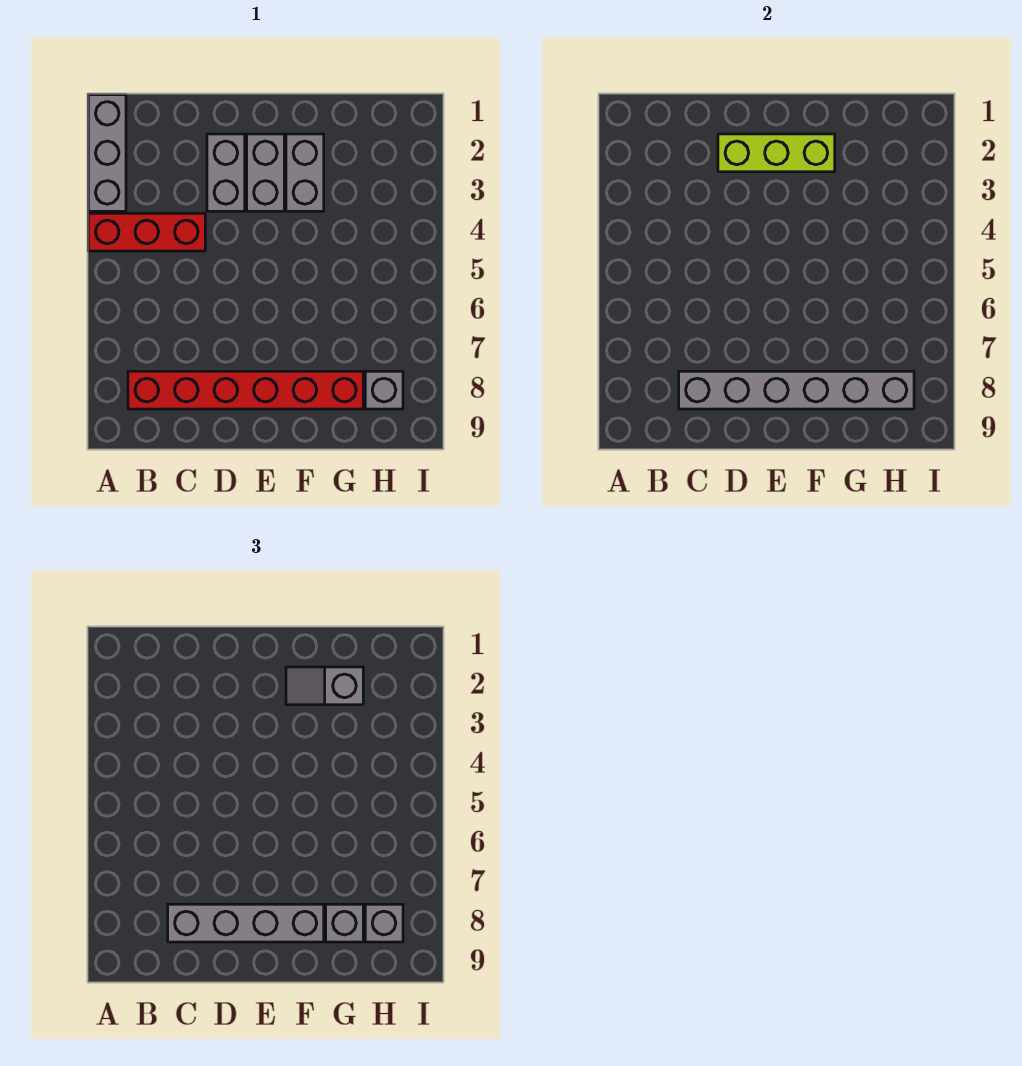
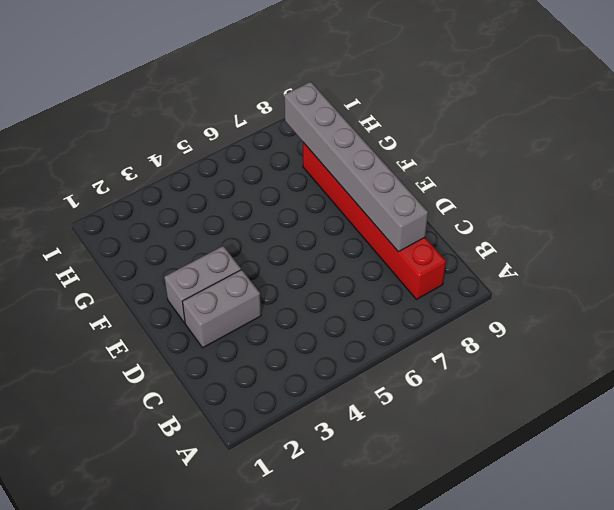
none -> grey brick A1:A3 level 1
none -> red brick A4:C4 level 1
none -> grey brick F2:F3 level 1

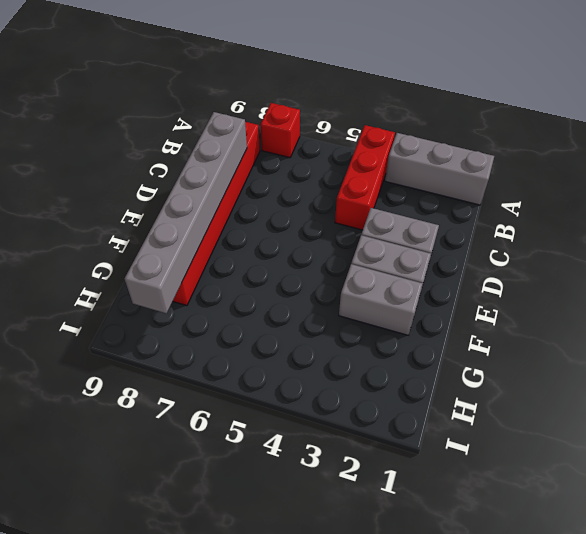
red brick A7 level 1 -> none
none -> grey brick H8 level 1
none -> lime brick D2:F2 level 2
none -> grey brick C8:F8 level 3

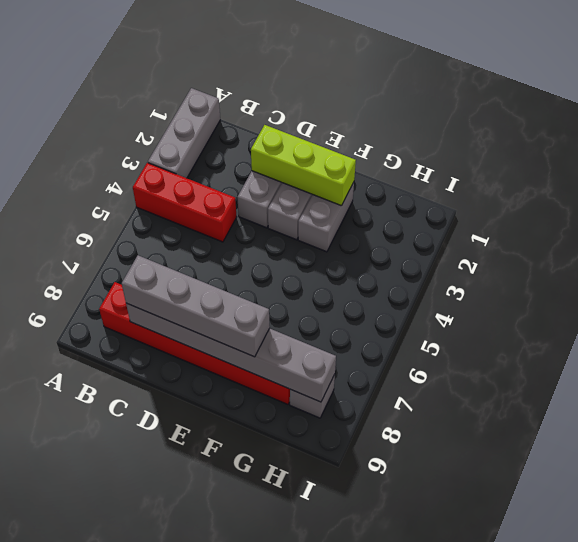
none -> grey slope F2:G2 level 3 top G
none -> grey brick G8 level 3
none -> grey brick H8 level 3

